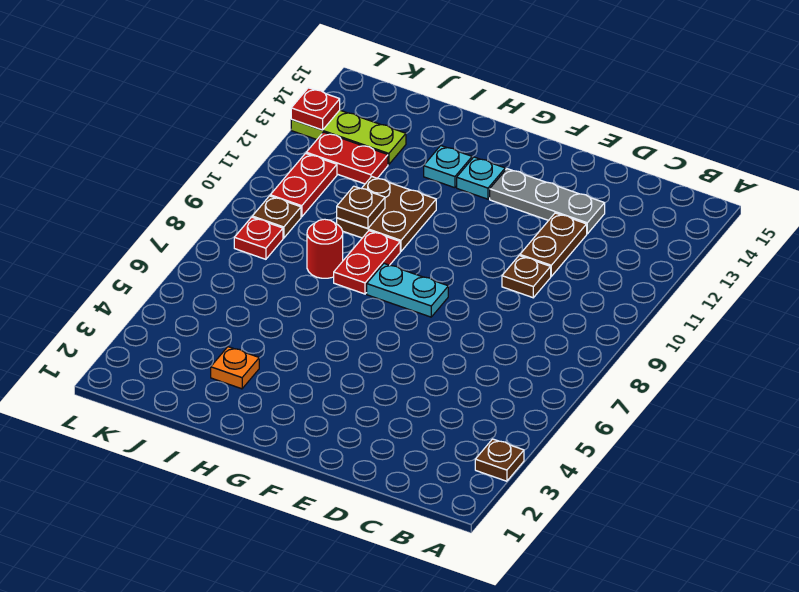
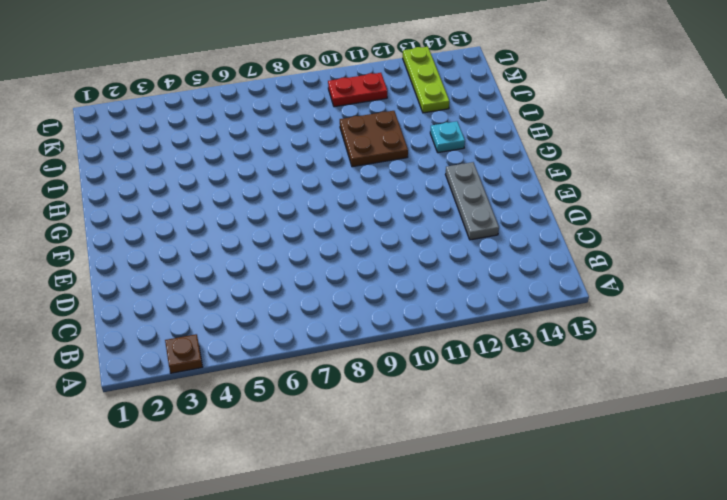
none -> brown plate D10 level 1
none -> brown plate D11:D12 level 1
none -> cyan plate F8:G8 level 1

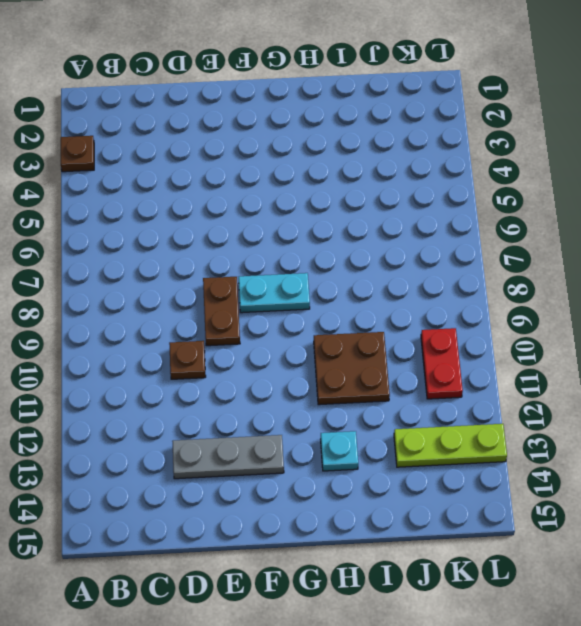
brown plate E8:E9 level 1 -> brown plate D11:D12 level 1
none -> cyan plate G13 level 1
none -> red plate H8:H9 level 1
none -> orange plate I3 level 1

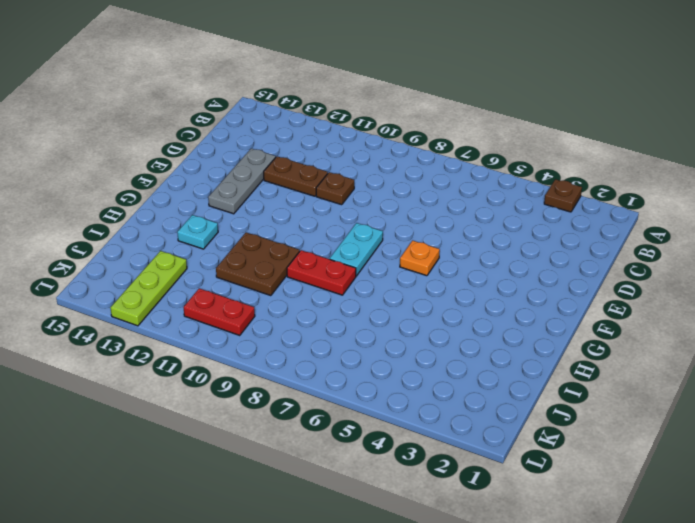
orange plate F6 level 1 -> orange plate I3 level 1
none -> cyan plate G13 level 1
none -> red round brick I8 level 1
none -> red plate J12:K12 level 1

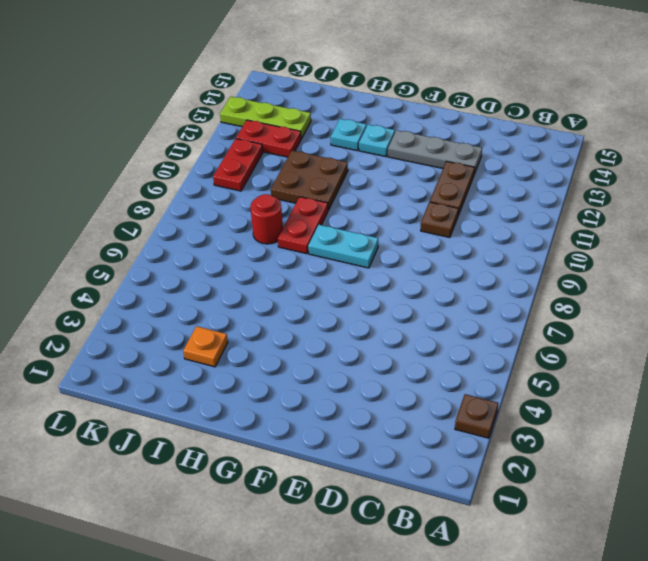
none -> red plate K8 level 1
none -> brown plate K9 level 1
none -> brown plate I10 level 2

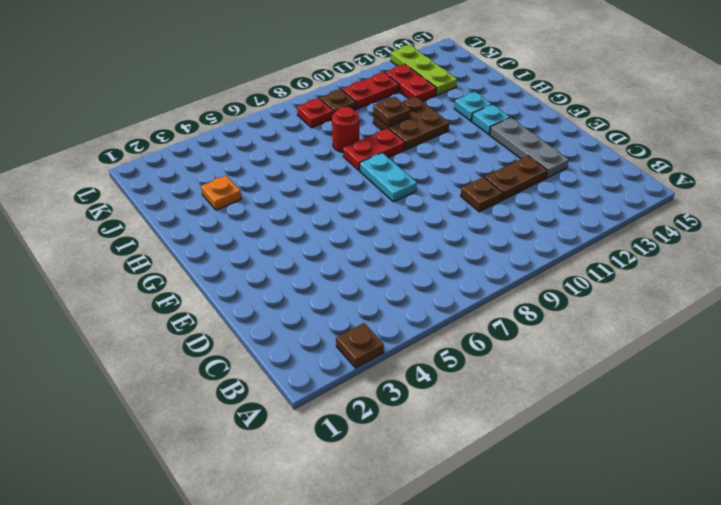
none -> red plate L13 level 2

